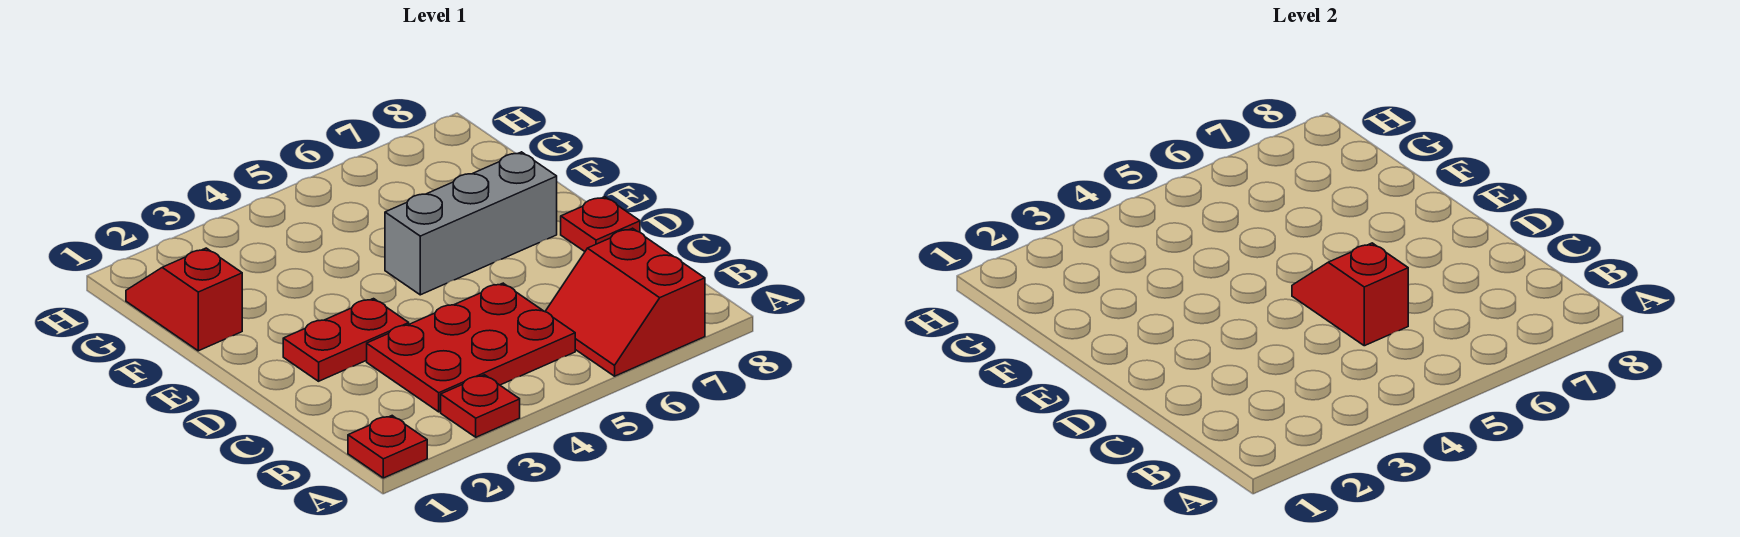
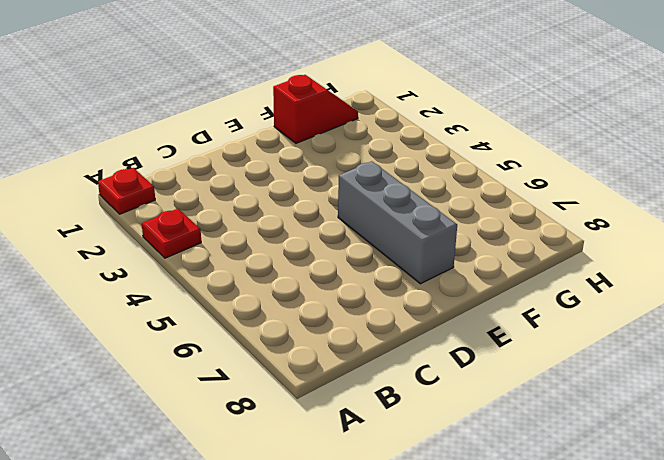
none -> red slope A6:B7 level 1 top 7
none -> red plate B3:C5 level 1

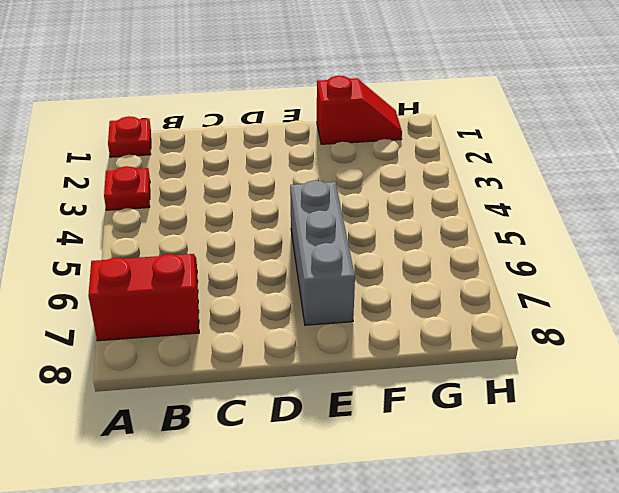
none -> red plate B3:C5 level 1
none -> red plate D2:D3 level 1

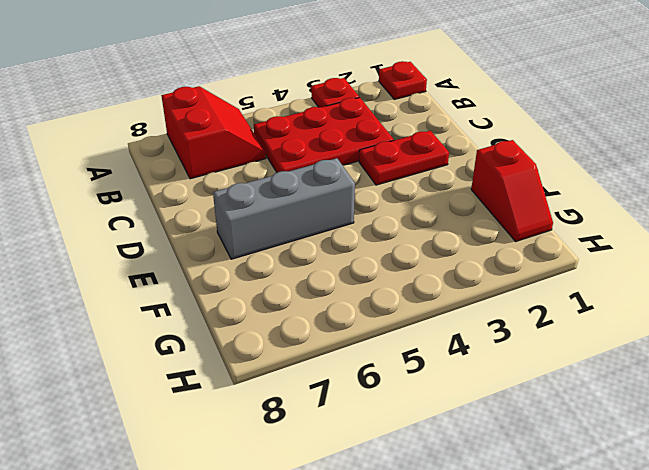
none -> red plate D8 level 1
none -> red slope C5:D5 level 2 top C

